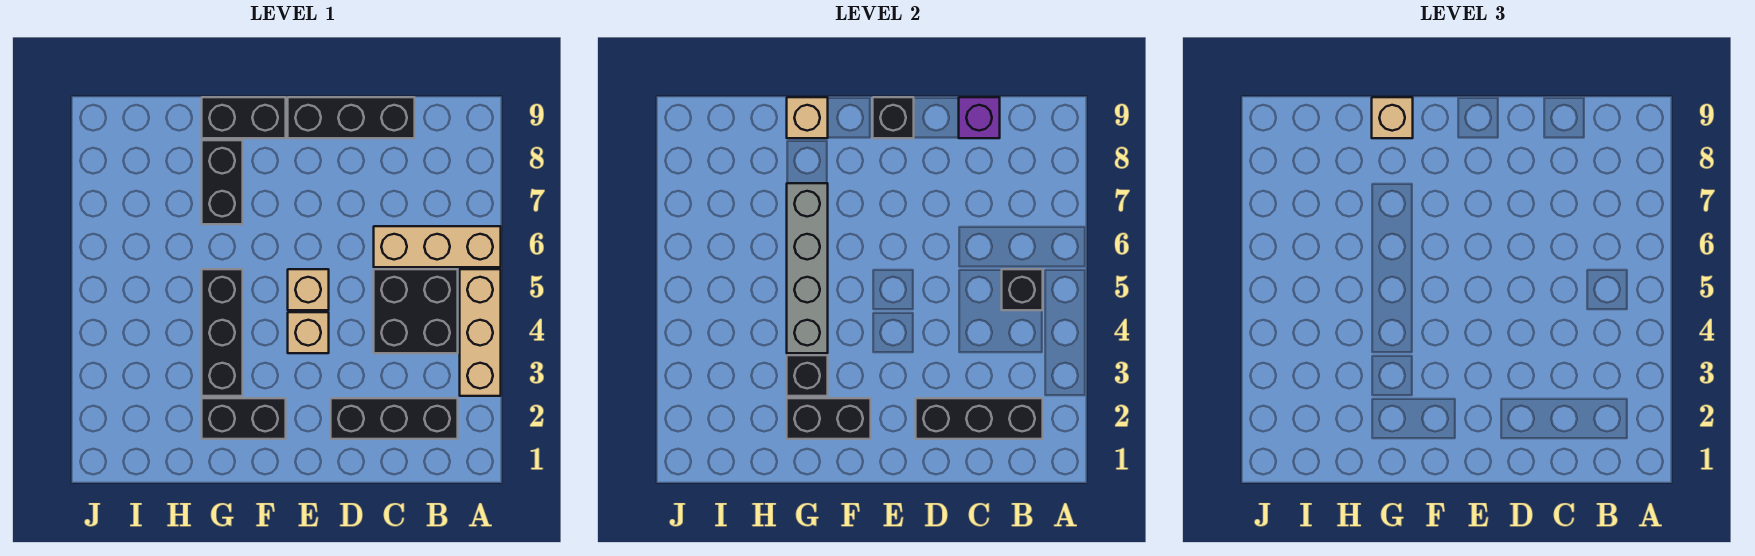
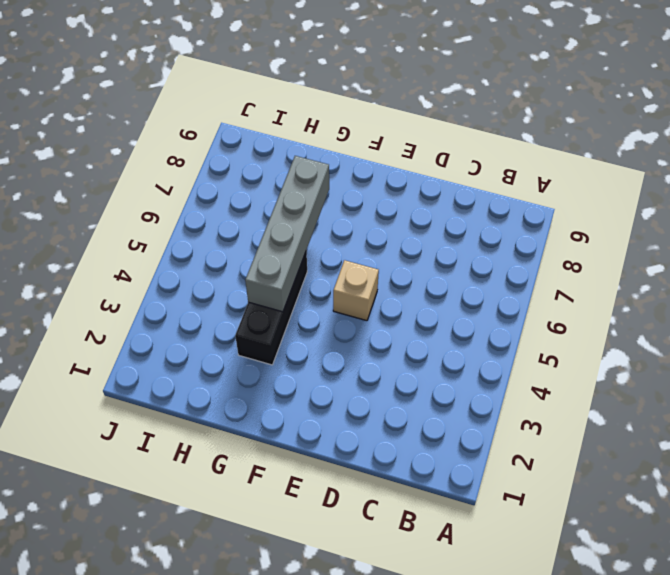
none -> tan brick A3:A5 level 1
none -> tan brick A6:C6 level 1
none -> black brick B2:D2 level 1

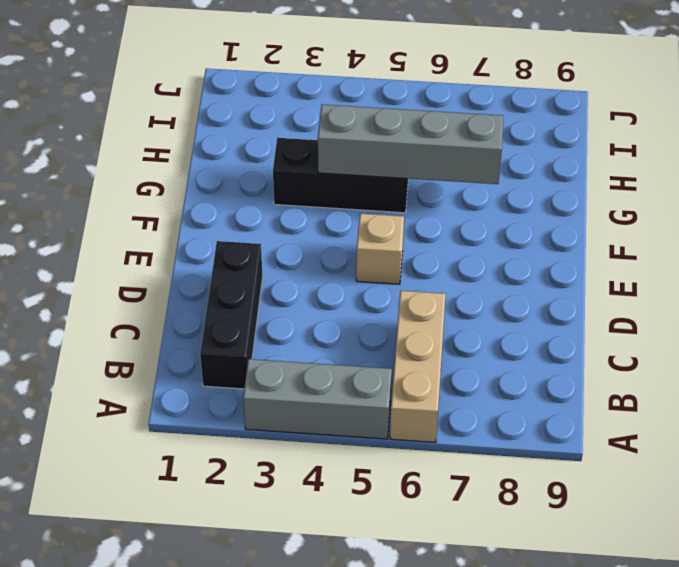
grey brick A3:A5 level 1 -> tan brick A3:A5 level 1
none -> black brick B4:C5 level 1
none -> black brick C9:E9 level 1
none -> tan brick E4 level 1

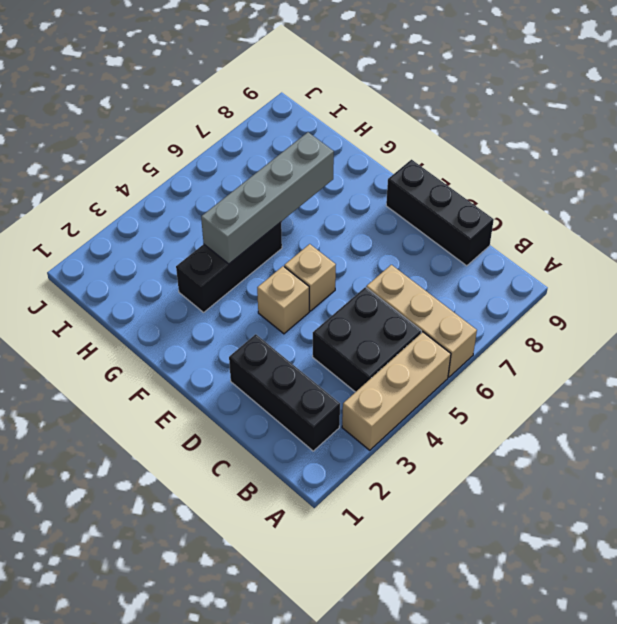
none -> black brick F2:G2 level 1
none -> black brick F9:G9 level 1
none -> black brick G7:G8 level 1

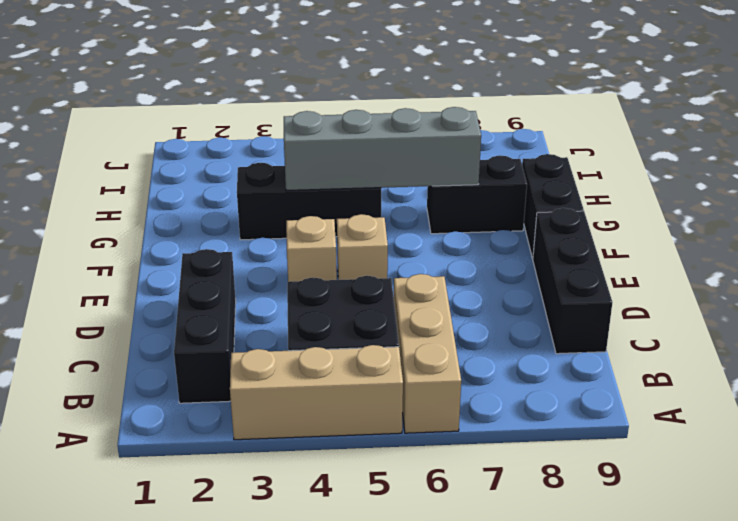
none -> black brick F2:G2 level 1
none -> black brick B2:D2 level 2
none -> black brick B5 level 2

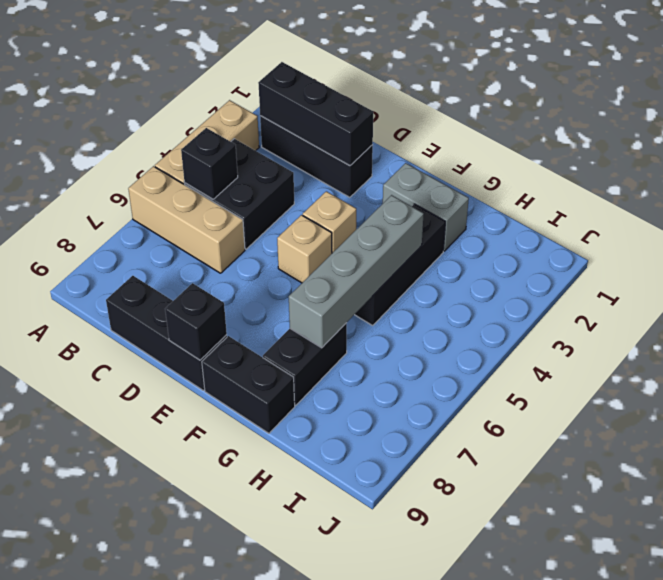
grey brick F2:G2 level 1 -> black brick F2:G2 level 1
none -> purple brick C9 level 2
none -> black brick F2:G2 level 2
none -> black brick G3 level 2

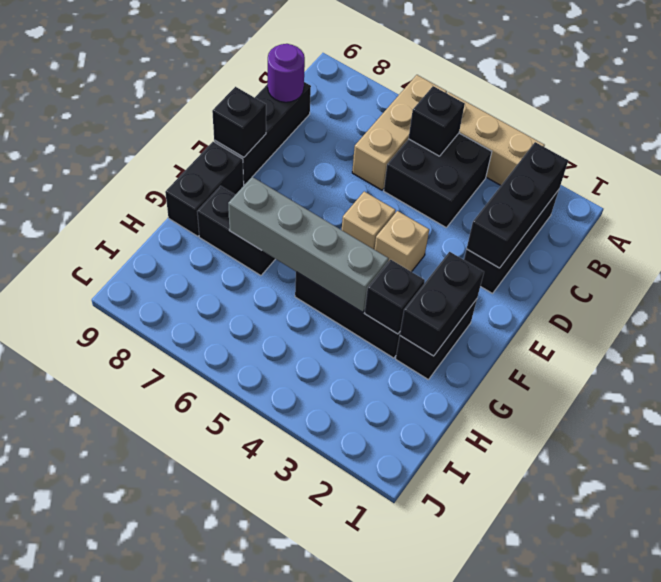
purple round brick C9 level 2 -> purple brick C9 level 2
none -> tan brick G9 level 2
none -> tan brick G9 level 3

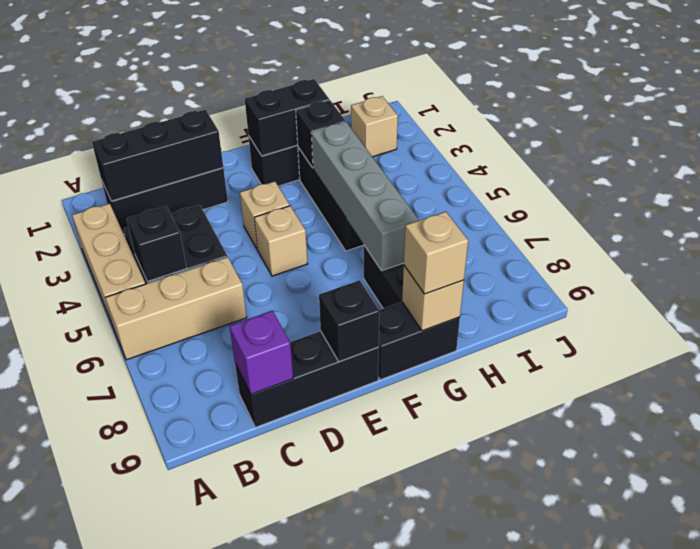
tan brick I2 level 1 -> none

